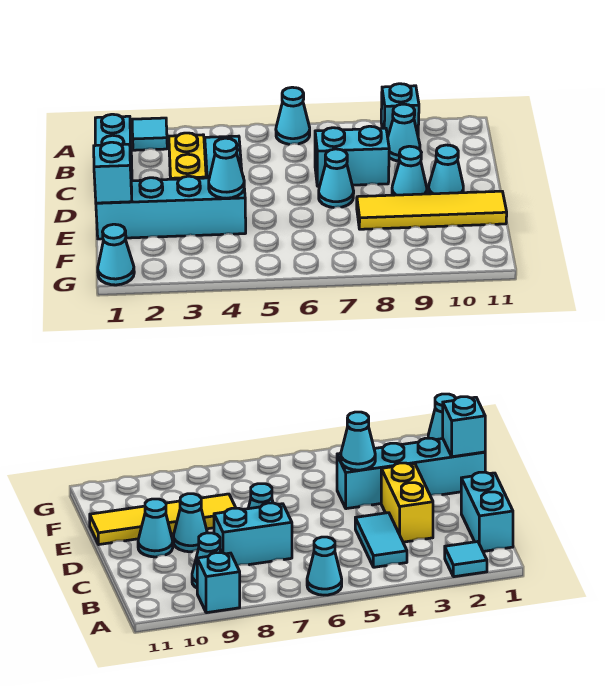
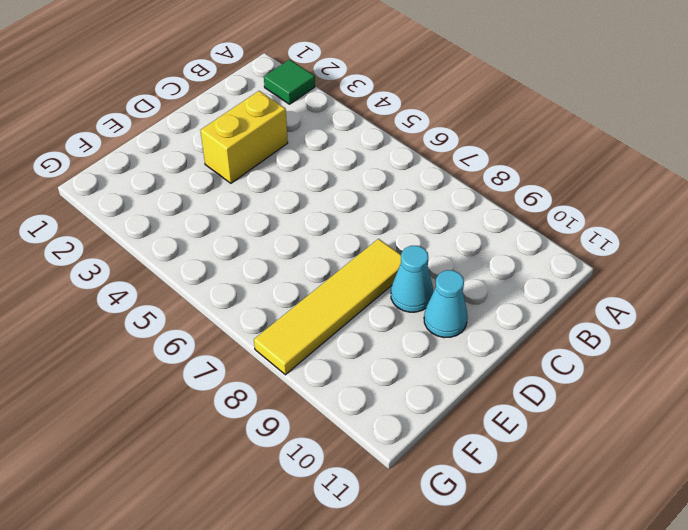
green tile A2 level 1 -> cyan tile A2 level 1
yellow tile D8:G8 level 1 -> yellow tile E8:E11 level 1
none -> cyan cone A6 level 1
none -> cyan brick A9 level 1
none -> cyan brick B1:C1 level 1

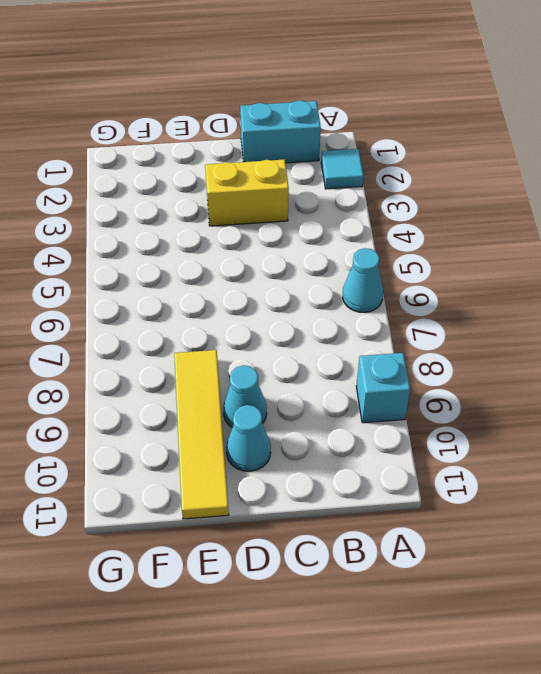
none -> cyan tile B4:C4 level 1
none -> cyan cone B9 level 1
none -> cyan brick C7:C8 level 1

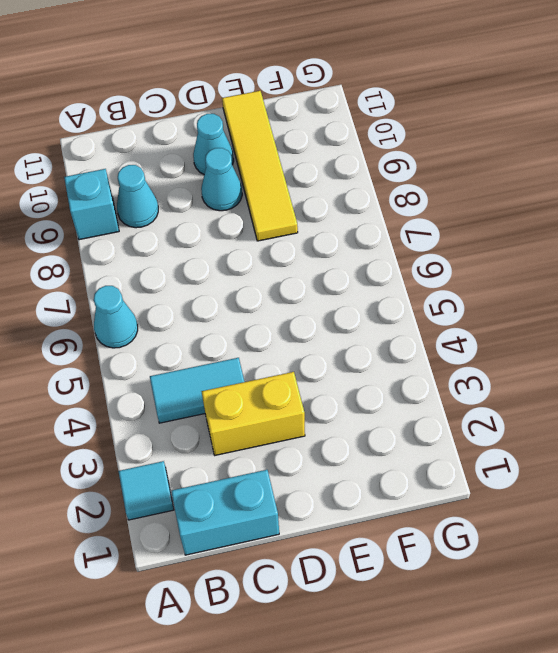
none -> cyan brick C7:C8 level 1
none -> cyan cone D7 level 1
none -> cyan brick E1:E4 level 1

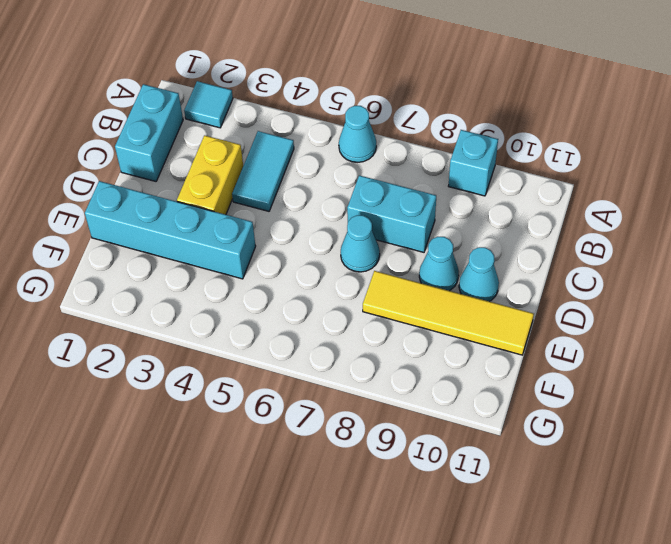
none -> cyan cone B9 level 1
none -> cyan cone G1 level 1
none -> cyan brick E1 level 2

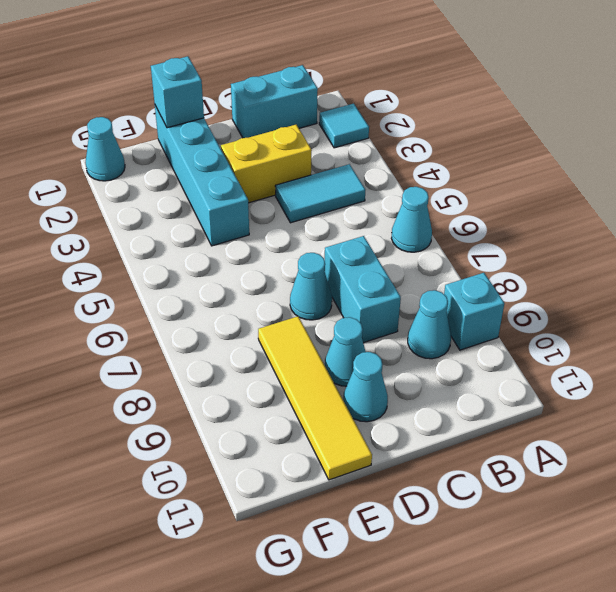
none -> cyan cone E4 level 2

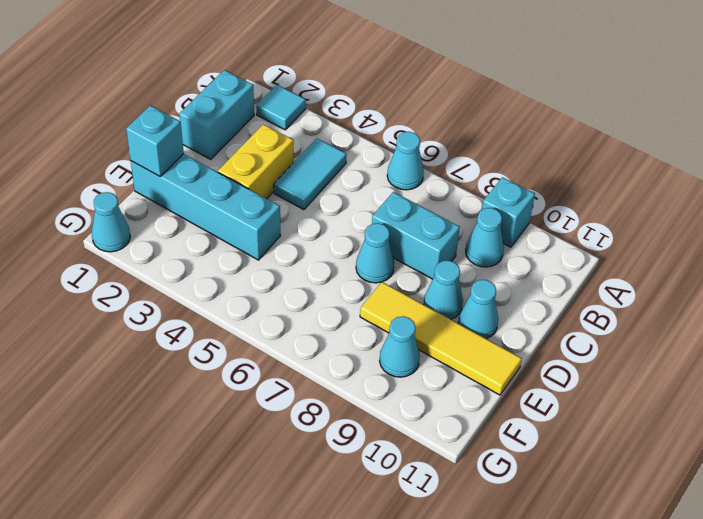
cyan cone F9 level 1 -> cyan cone E4 level 2

